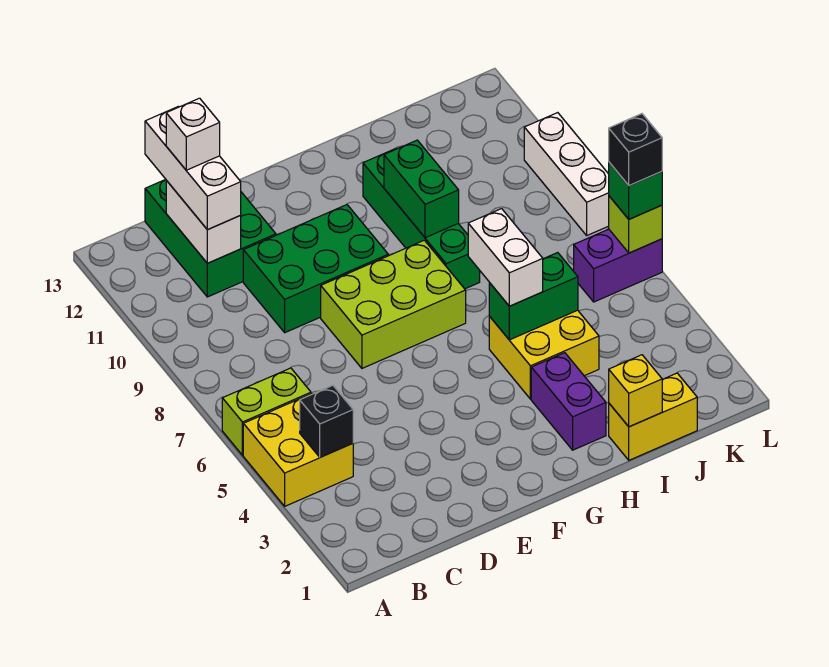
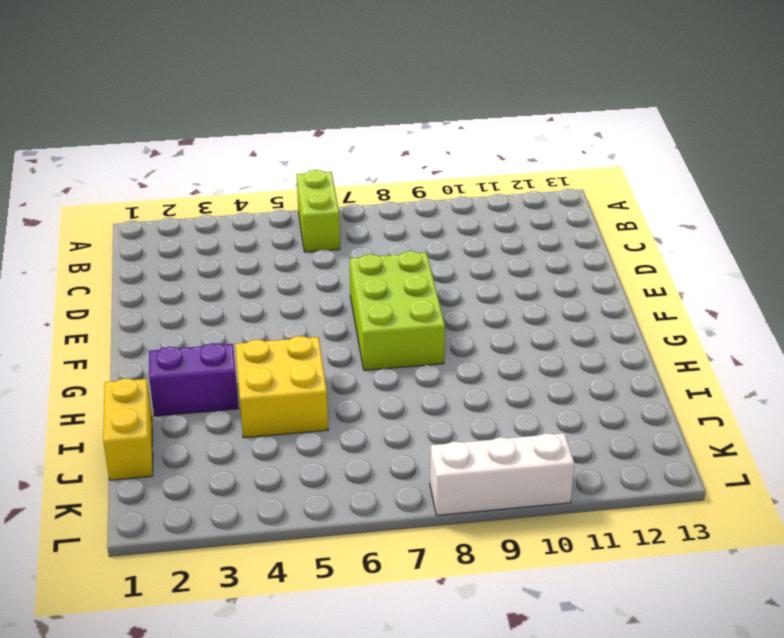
none -> yellow brick A4:B5 level 1
none -> green brick C11:D13 level 1
none -> green brick D9:F10 level 1

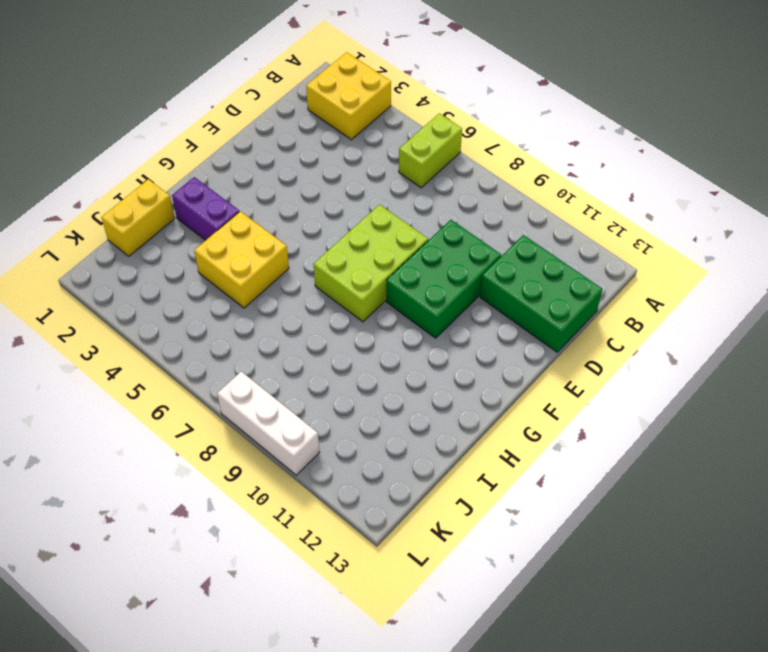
yellow brick A2:B3 level 1 -> yellow brick A4:B5 level 1
none -> green brick H8:H11 level 1
none -> purple brick K6:L6 level 1
none -> black brick B4 level 2

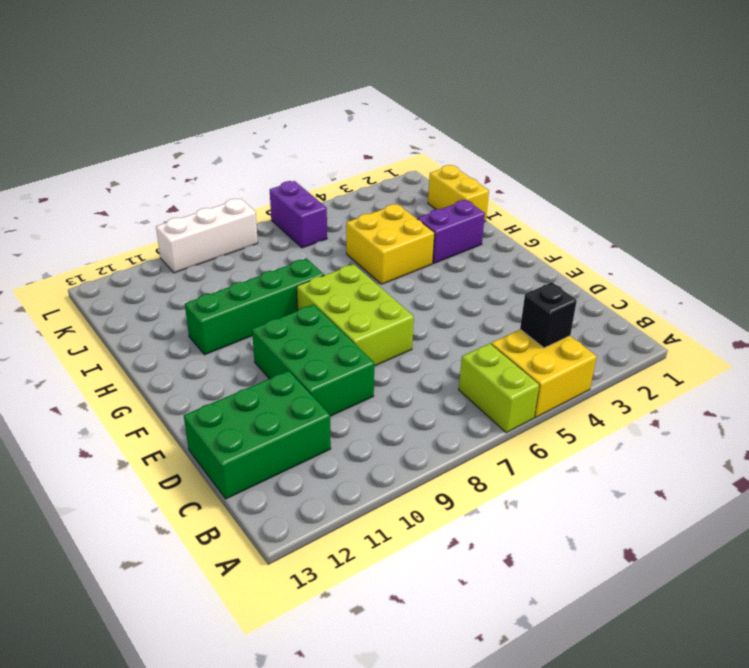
none -> white brick C11:C12 level 2
none -> green brick H5:I5 level 2
none -> green brick H9:H10 level 2

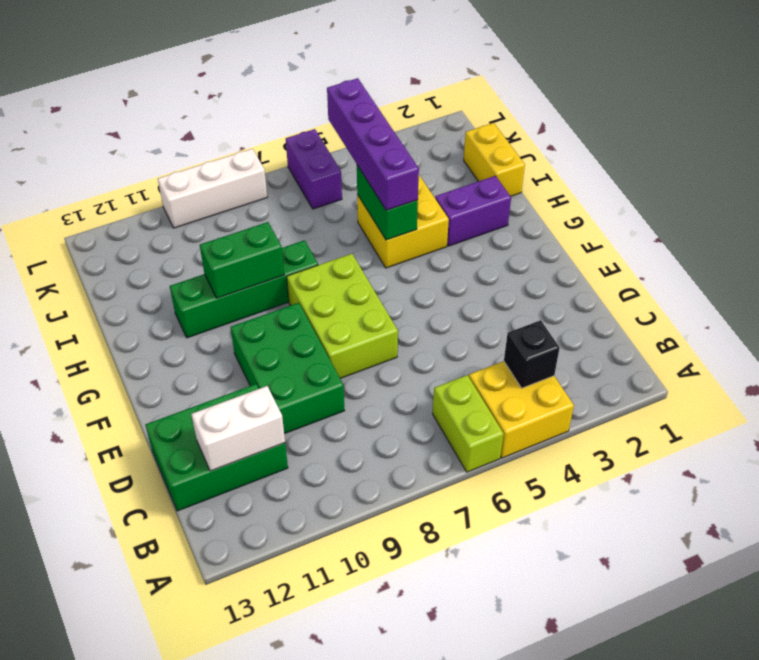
purple brick H5:K5 level 3 -> white brick H5:H6 level 3
none -> yellow brick I1 level 2
none -> lime brick L6 level 2
none -> white brick C11:C13 level 3

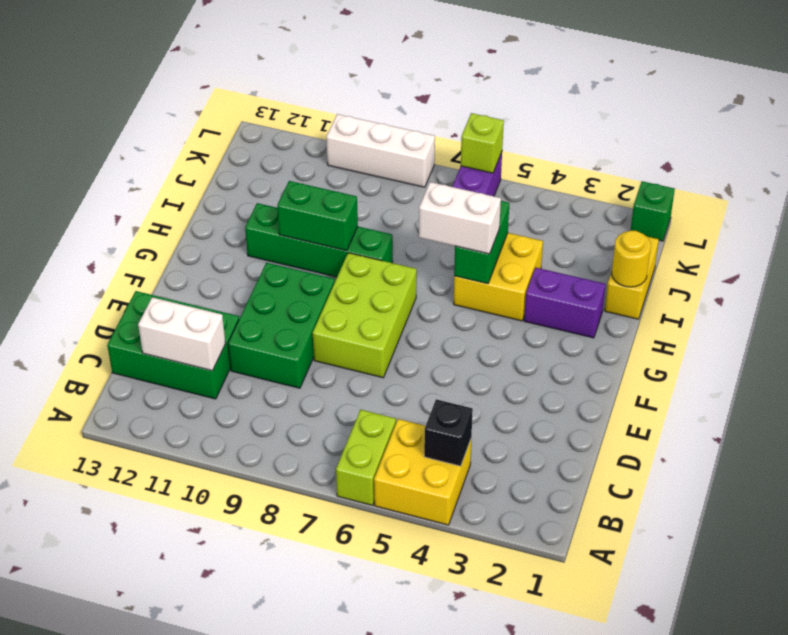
yellow round brick I1 level 2 -> yellow brick I1 level 2
green brick L1 level 1 -> green brick L6 level 3
none -> white brick C11:C13 level 3
none -> white brick C12 level 4
none -> black brick L6 level 4

